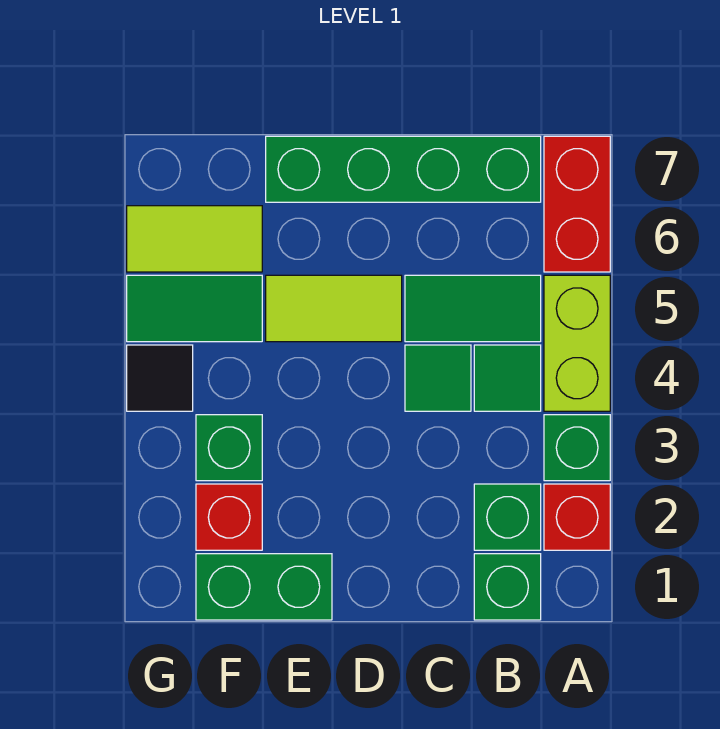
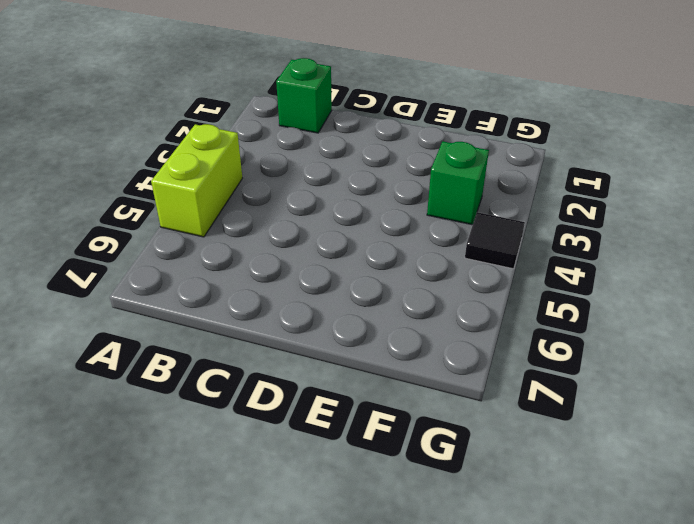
none -> red brick A2 level 1
none -> green brick A3 level 1
none -> red brick A6:A7 level 1

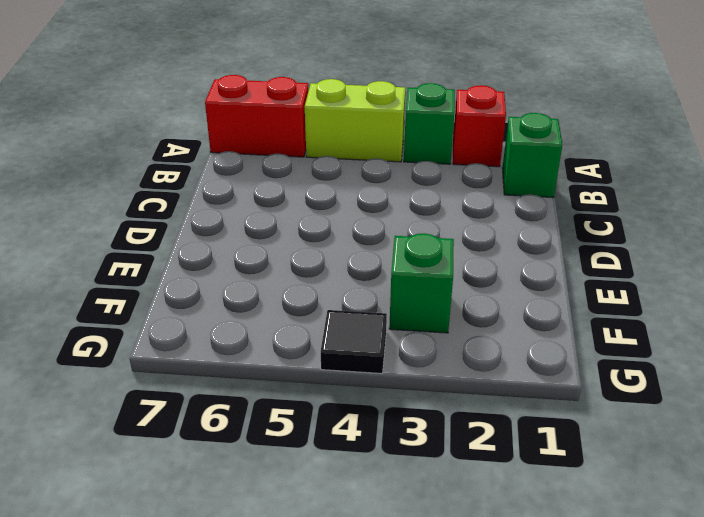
none -> green brick B2 level 1
none -> green tile B4 level 1
none -> green tile B5:C5 level 1

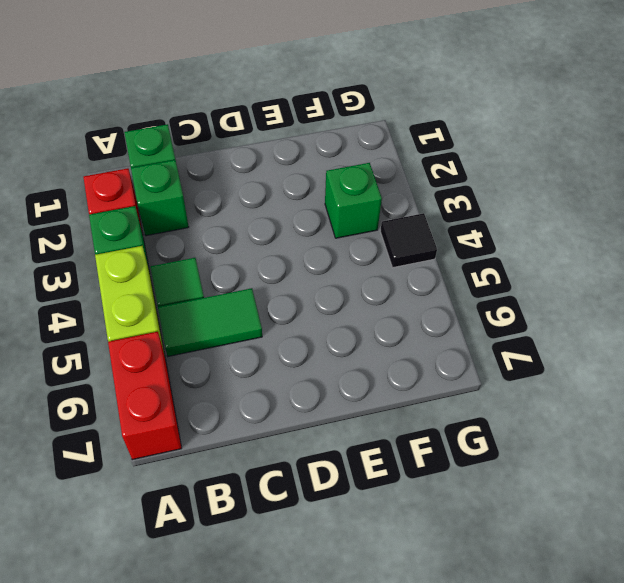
none -> green brick B7:E7 level 1
none -> green tile C4 level 1
none -> lime tile D5:E5 level 1

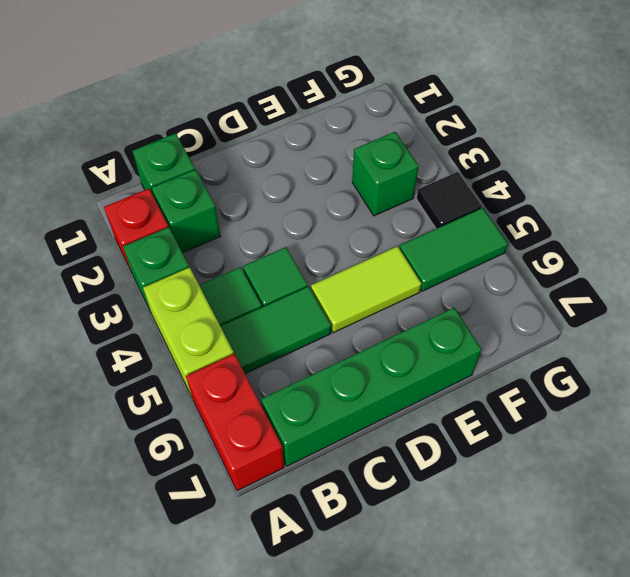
none -> green brick E1:F1 level 1
none -> red brick F2 level 1
none -> lime tile F6:G6 level 1

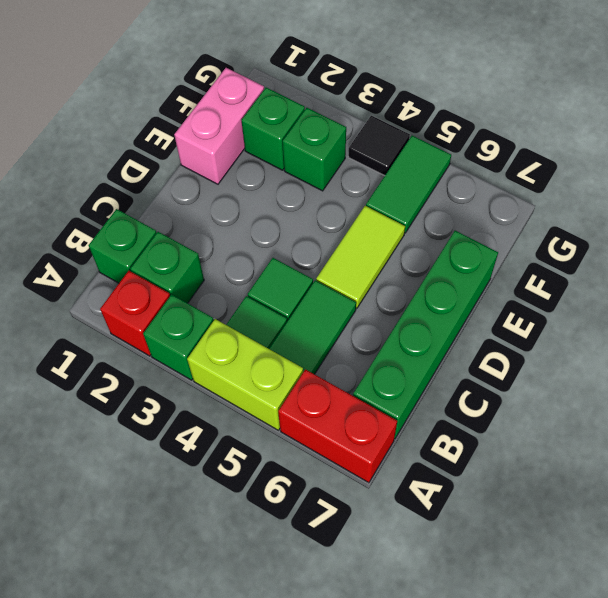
pink brick E1:F1 level 1 -> green brick E1:F1 level 1
green brick F2 level 1 -> red brick F2 level 1
none -> lime tile F6:G6 level 1

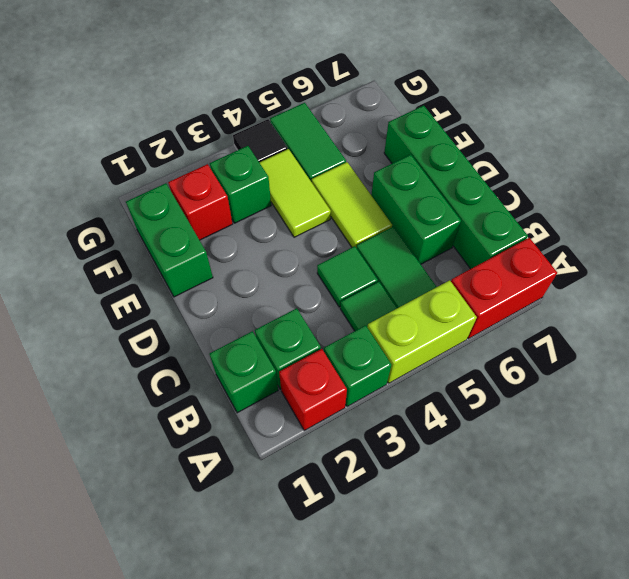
green brick C6:D6 level 1 -> none
lime tile E4:F4 level 1 -> lime tile F6:G6 level 1

